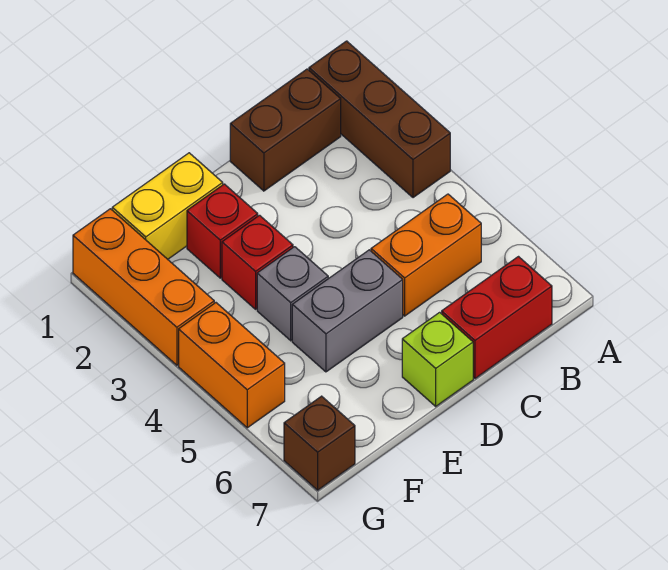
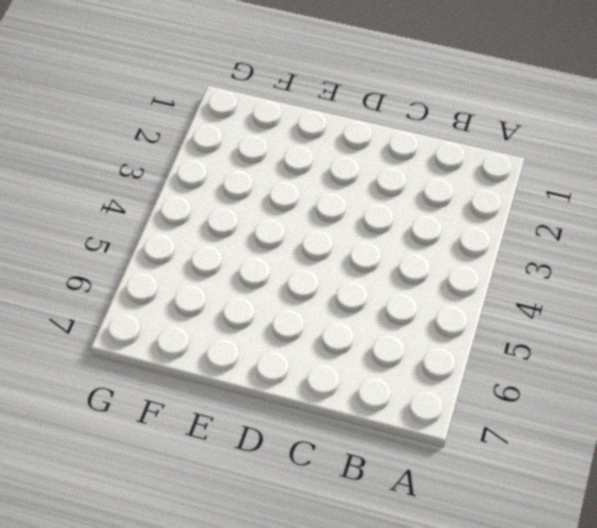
none -> brown brick A1:A3 level 1
none -> brown brick B1:C1 level 1
none -> orange brick B5:C5 level 1

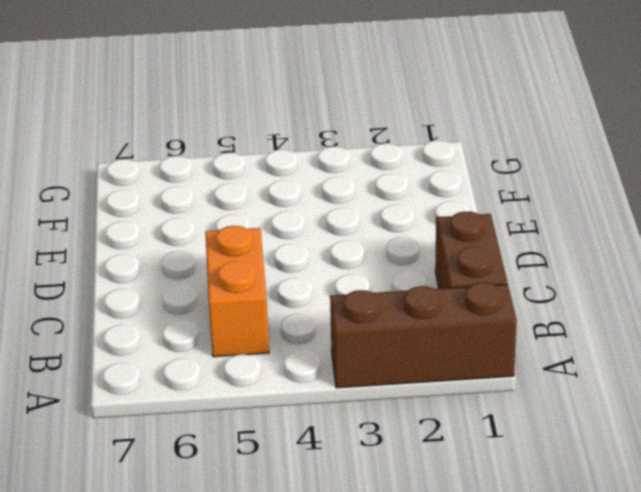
none -> red brick B7:C7 level 1
none -> grey brick D5:E5 level 1
none -> lime brick D7 level 1

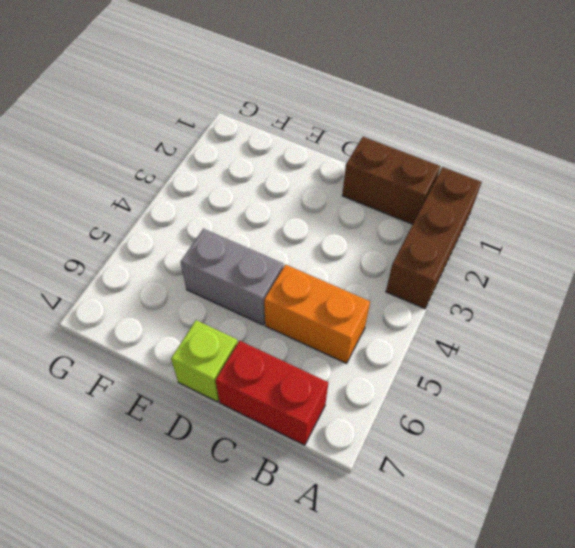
none -> yellow brick E1:F1 level 1
none -> red brick E2 level 1
none -> red brick E3 level 1

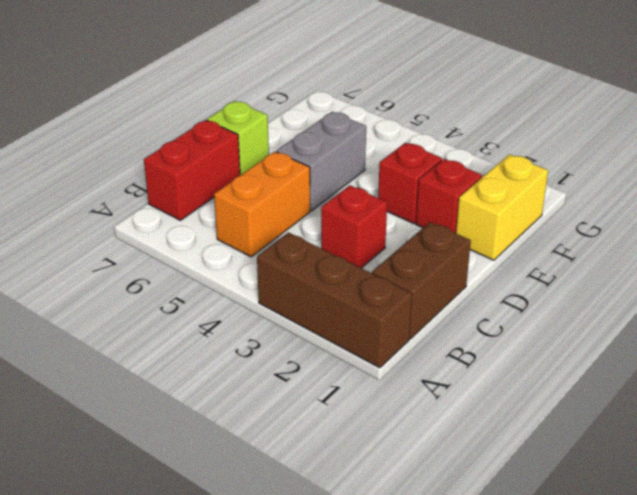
red brick C3 level 1 -> none
none -> grey brick E4 level 1
none -> orange brick G1:G3 level 1
none -> orange brick G4:G5 level 1

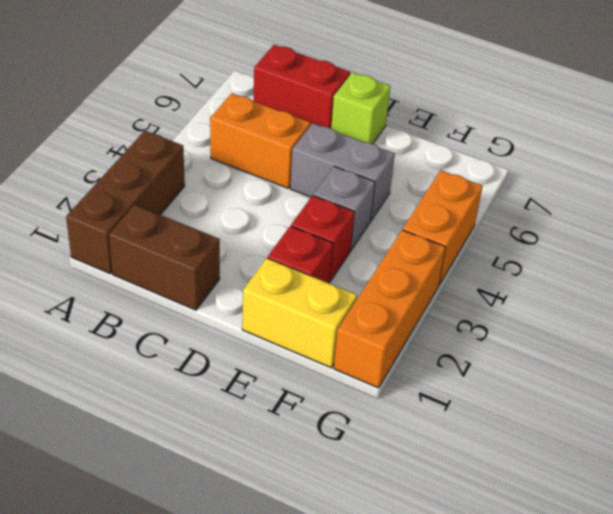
none -> brown brick G7 level 1

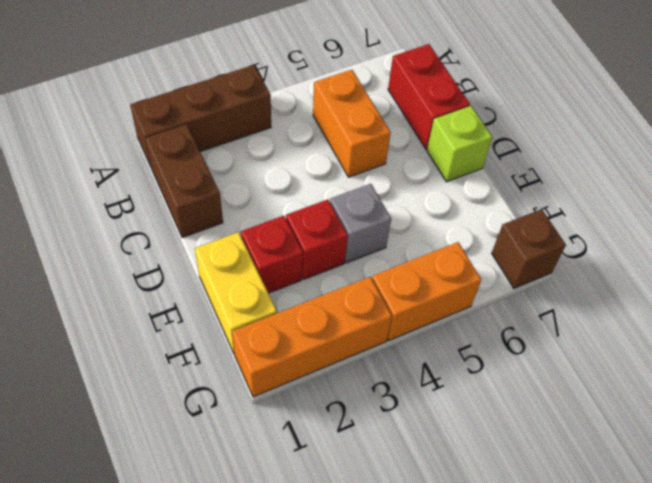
none -> grey brick D5:E5 level 1

